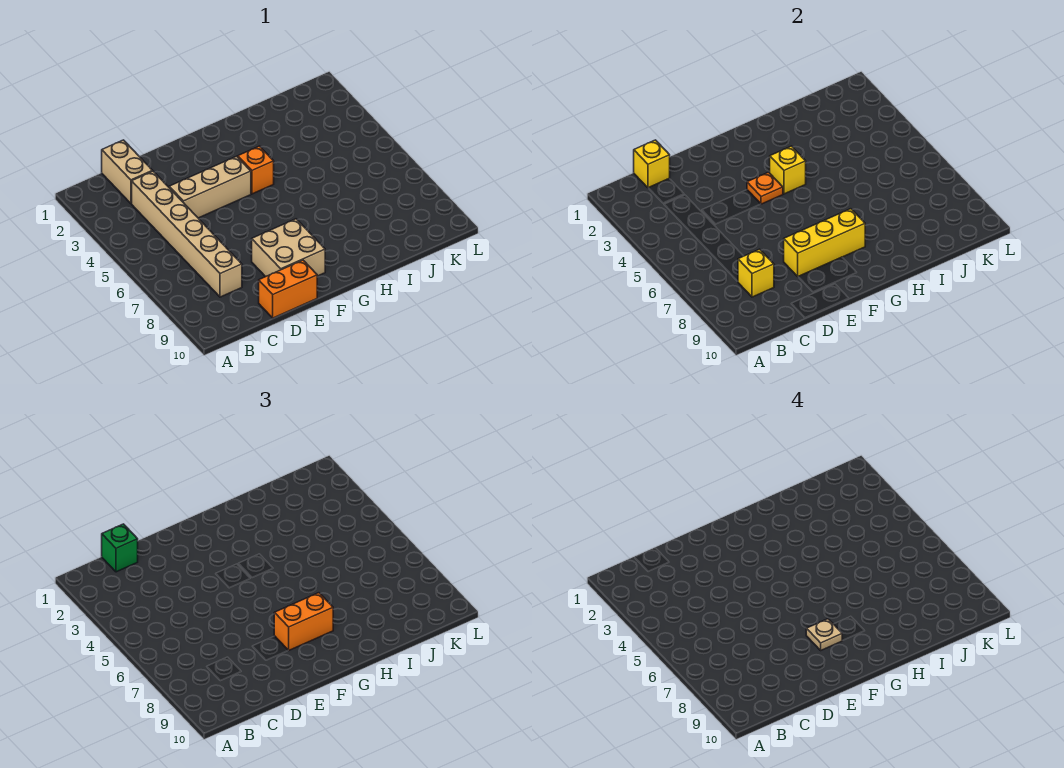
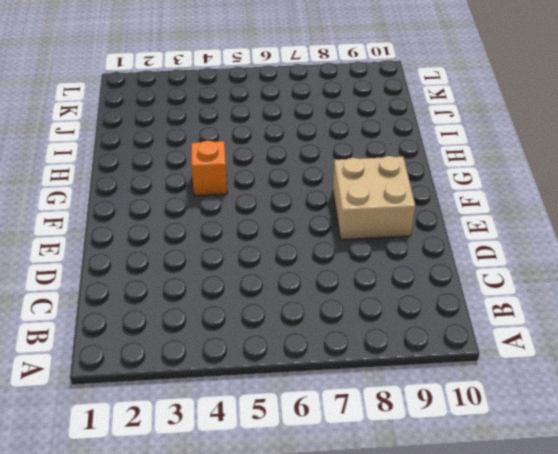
none -> tan brick C1:C2 level 1
none -> tan brick C3:C8 level 1
none -> tan brick D4:F4 level 1

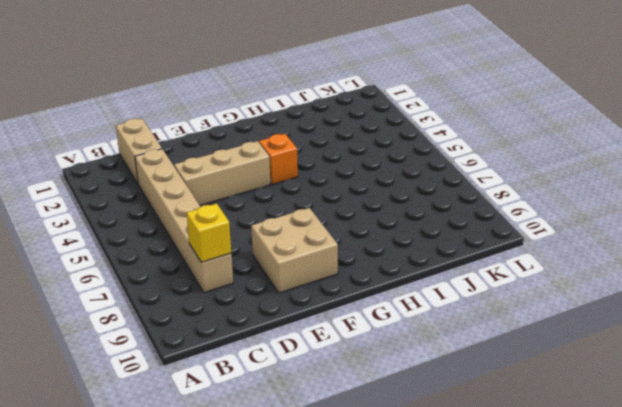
none -> orange brick D10:E10 level 1
none -> yellow brick C1 level 2
none -> yellow brick E8:G8 level 2

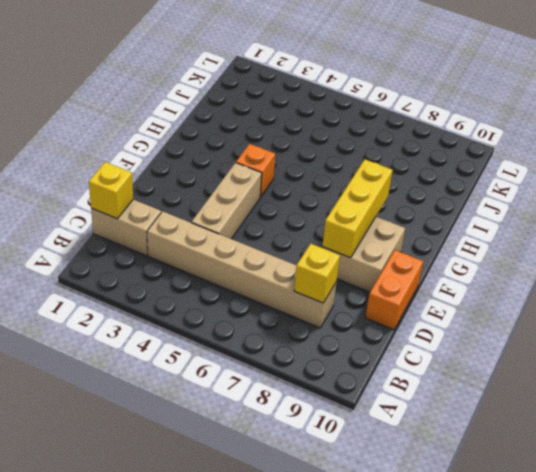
none -> orange plate F4 level 2
none -> yellow brick G4 level 2
none -> green brick C1 level 3

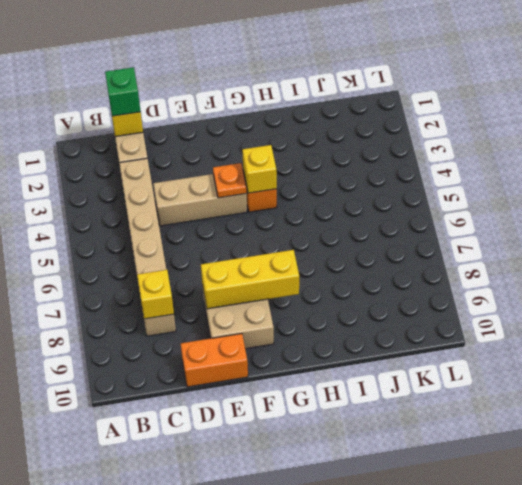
none -> orange brick F8:G8 level 3
none -> tan plate F8 level 4

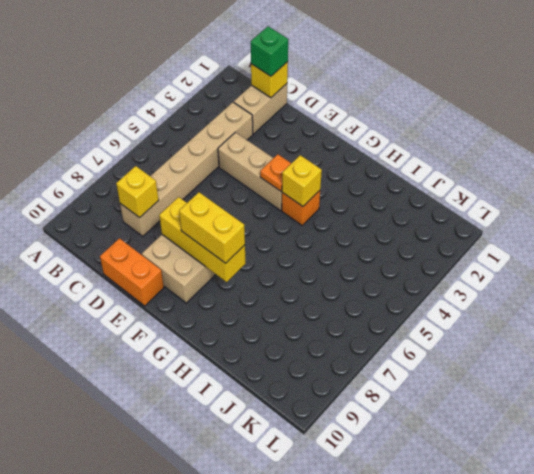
yellow brick F8:G8 level 3 -> orange brick F8:G8 level 3
none -> tan plate F8 level 4

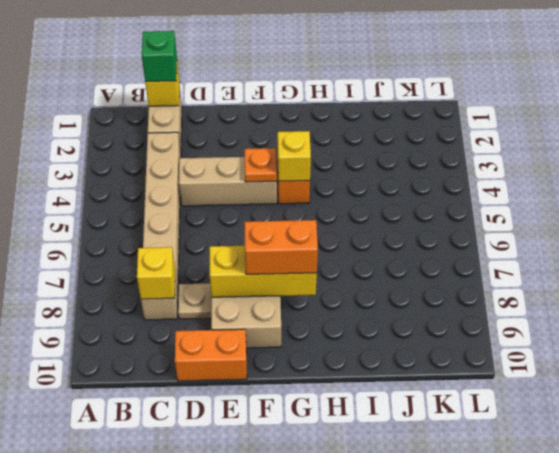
tan plate D8 level 1 -> tan plate F8 level 4

